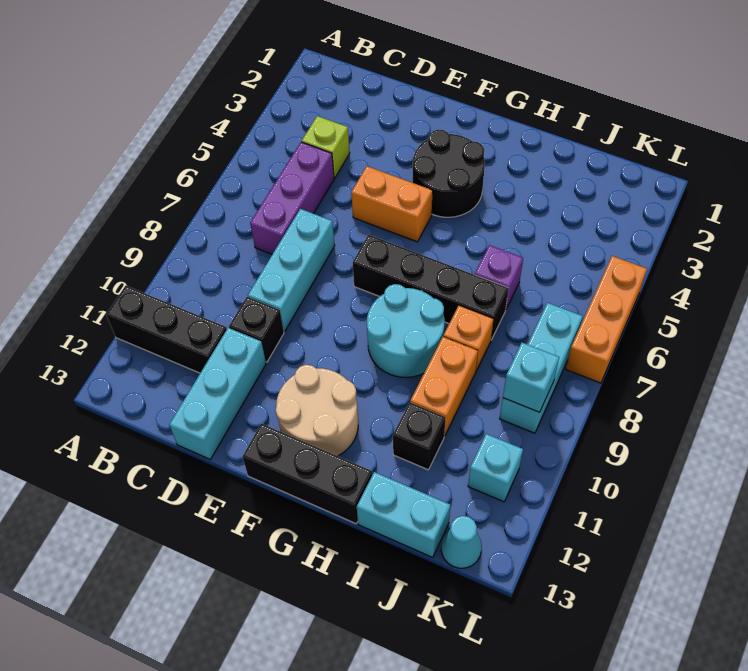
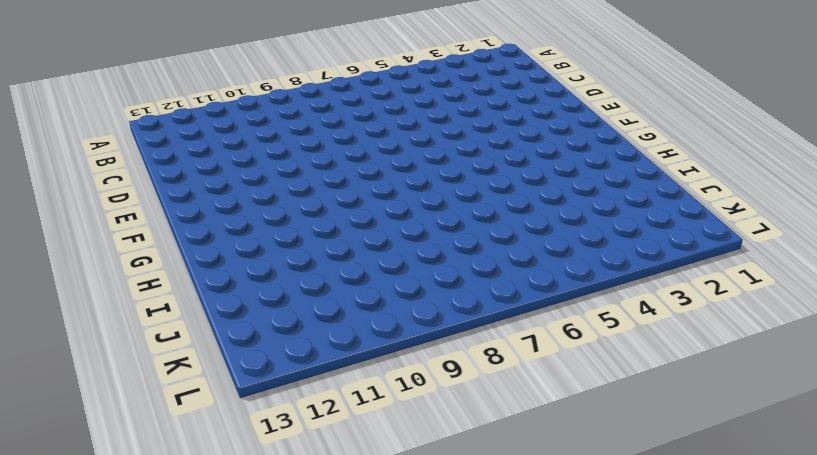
none -> black brick A11:C11 level 1
none -> lime brick C4 level 1
none -> purple brick C5:C7 level 1

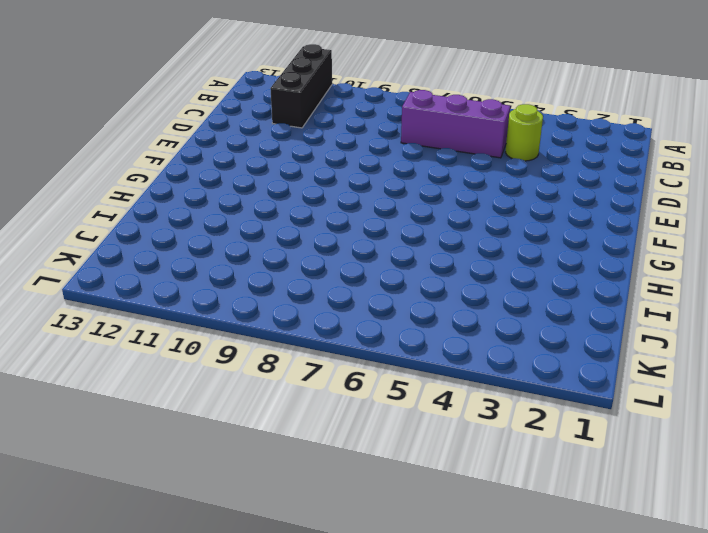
lime round brick C4 level 1 -> lime brick C4 level 1
none -> cyan brick D7:D9 level 1
none -> black brick D10 level 1
none -> cyan brick D11:D13 level 1

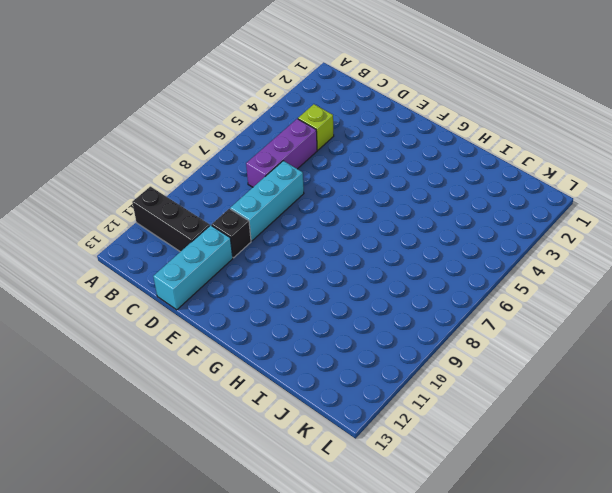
none -> orange brick E5:F5 level 1
none -> black round brick F3:G4 level 1
none -> black brick F7:I7 level 1

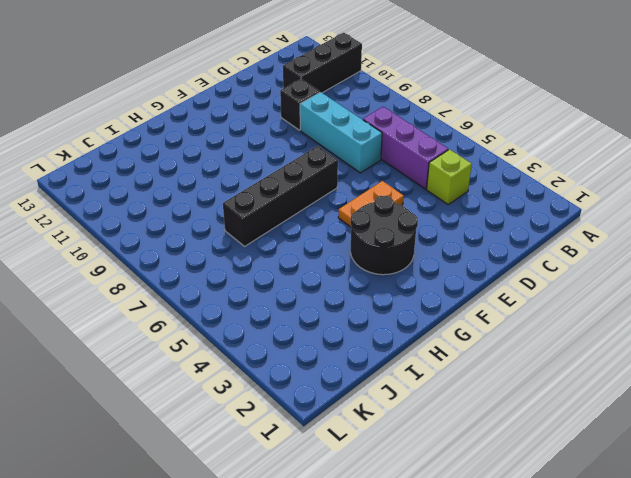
orange plate E5:F5 level 1 -> orange brick E5:F5 level 1
none -> cyan brick D11:D13 level 1
none -> tan round brick F11:G12 level 1
none -> black brick F13:H13 level 1

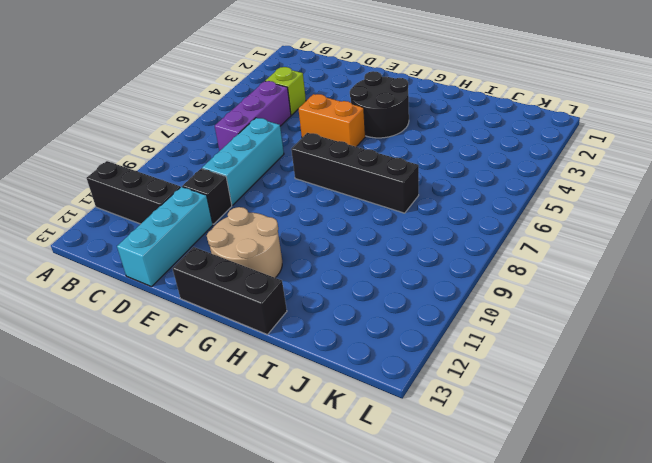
none -> cyan round brick G8:H9 level 1
none -> purple brick I6 level 1
none -> orange brick I8 level 1

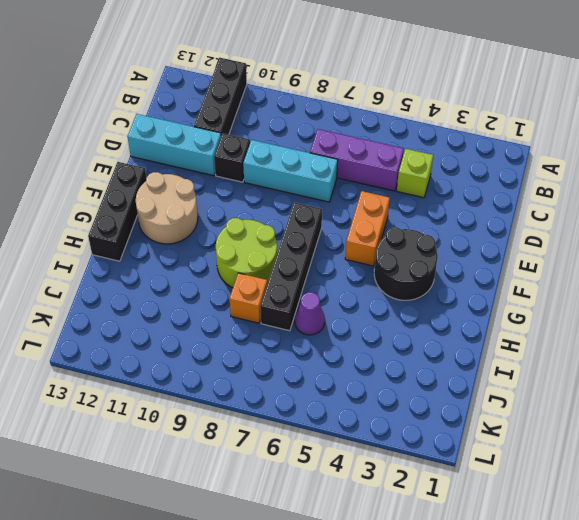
lime round brick G8:H9 level 1 -> cyan round brick G8:H9 level 1
purple cone I6 level 1 -> purple brick I6 level 1
none -> orange brick I9:I10 level 1
none -> black brick I11 level 1
none -> cyan brick I13:J13 level 1

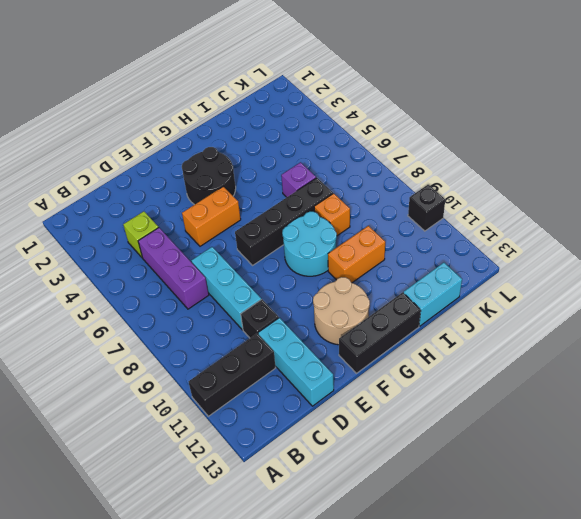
orange brick H10:I10 level 1 -> orange brick I9:I10 level 1
black brick L10 level 1 -> black brick I11 level 1
none -> cyan brick K7:K9 level 1
none -> cyan brick K11 level 1
none -> cyan cone K13 level 1

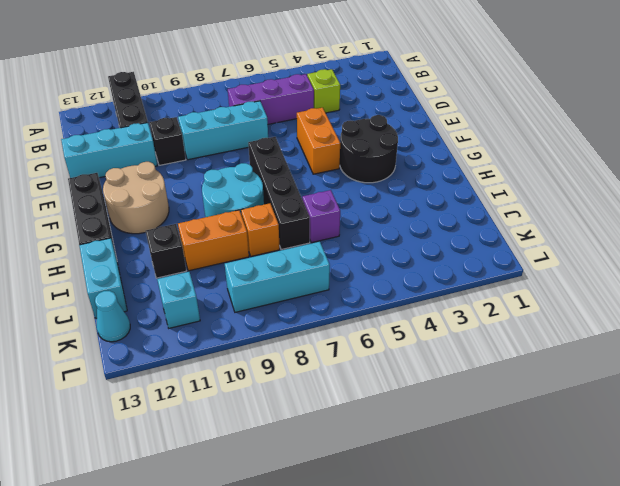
none -> orange brick L5:L7 level 1
none -> cyan brick K9 level 2

